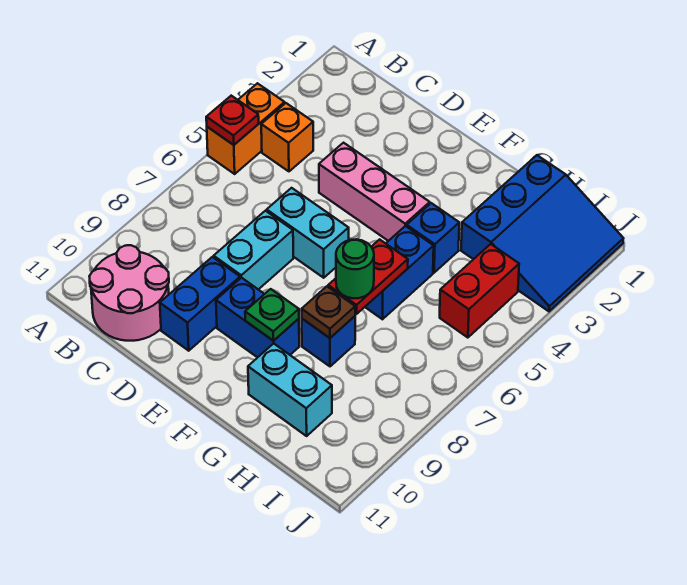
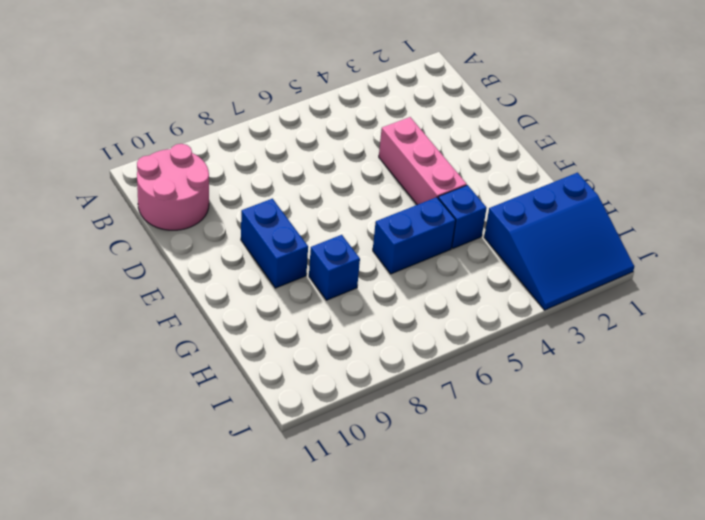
none -> orange brick A4:A5 level 1
none -> orange brick B4 level 1
none -> cyan brick D6:E6 level 1

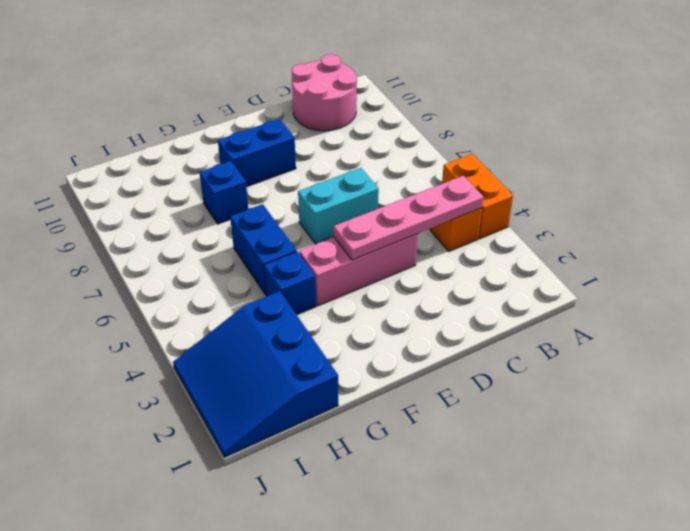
pink plate B4:E4 level 2 -> none
none -> cyan brick D7:D8 level 1
none -> blue brick D9:D10 level 1
none -> cyan brick G10:H10 level 1

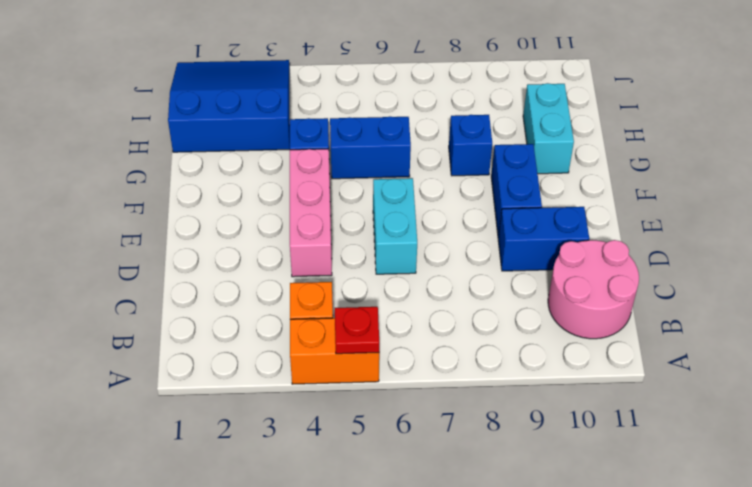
none -> cyan brick D7:D8 level 1
none -> red brick I4:I5 level 1
none -> green plate F9 level 2

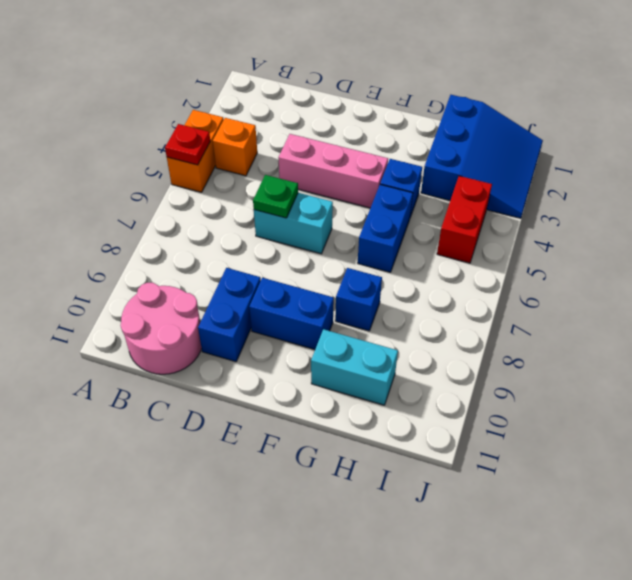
green plate D6 level 2 -> green plate F9 level 2
none -> cyan brick D7:D8 level 1
none -> red plate G6:G7 level 2
none -> brown plate G8 level 2

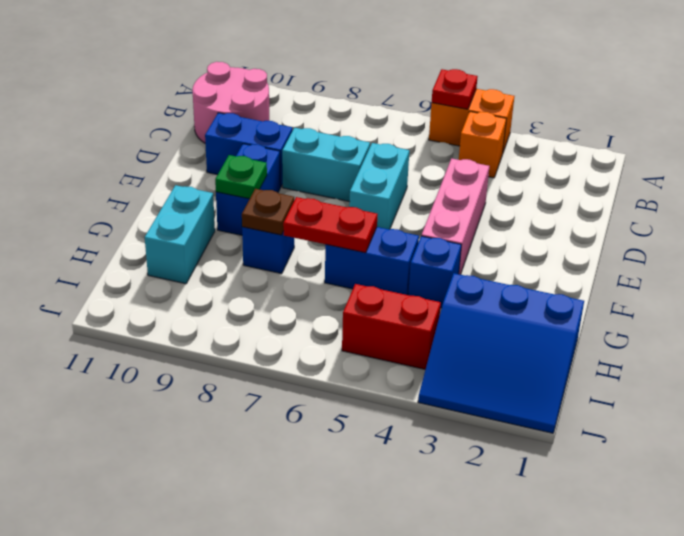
none -> green round brick G7 level 3

